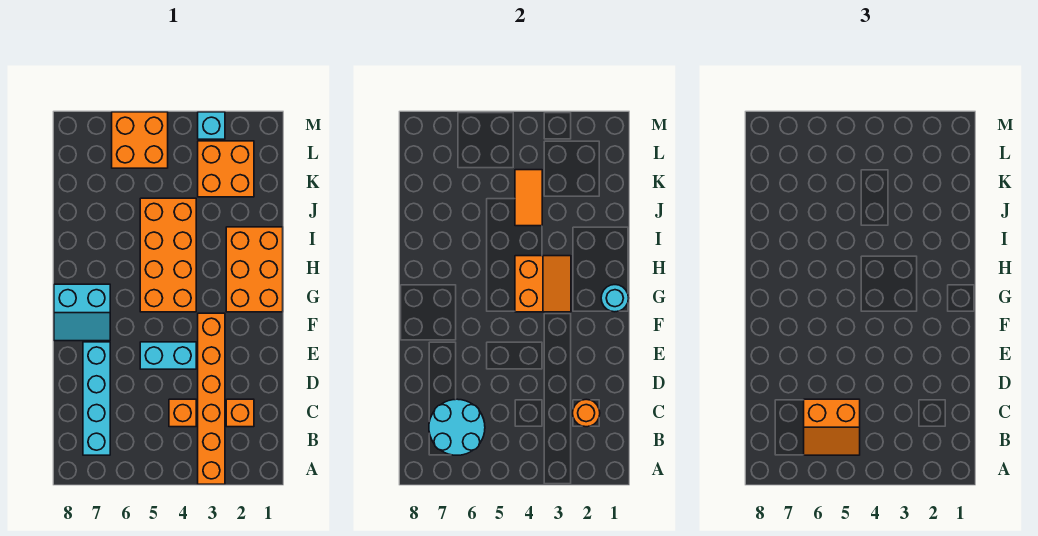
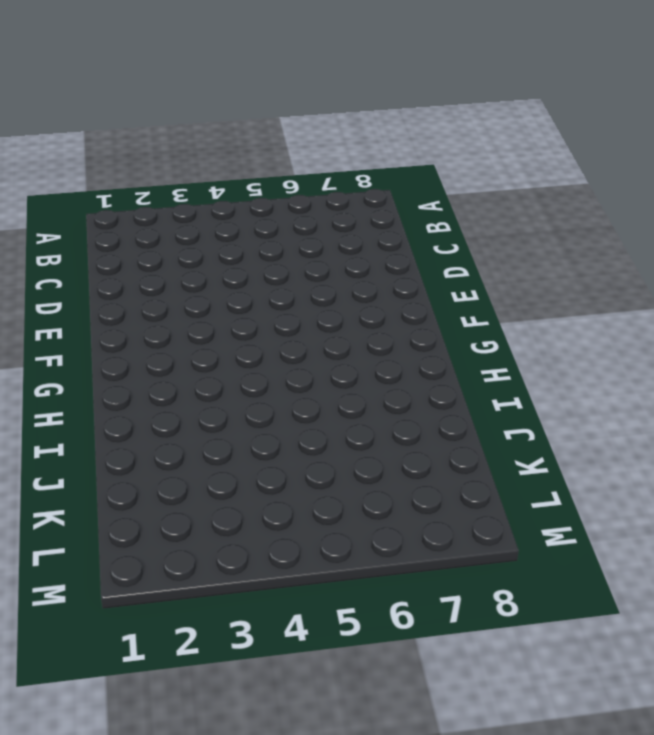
none -> orange brick A3:F3 level 1
none -> cyan brick B7:E7 level 1
none -> orange brick C2 level 1

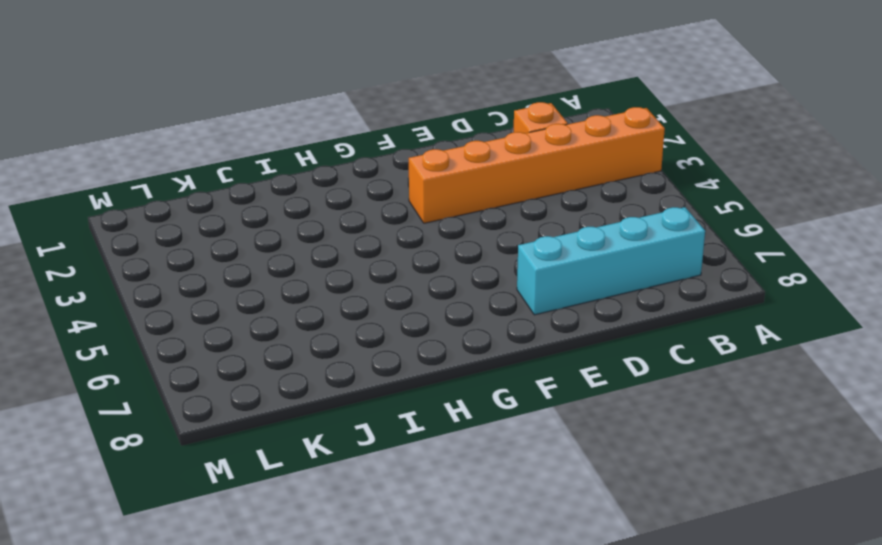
none -> orange brick C4 level 1
none -> cyan brick E4:E5 level 1
none -> cyan slope F7:G8 level 1 top G

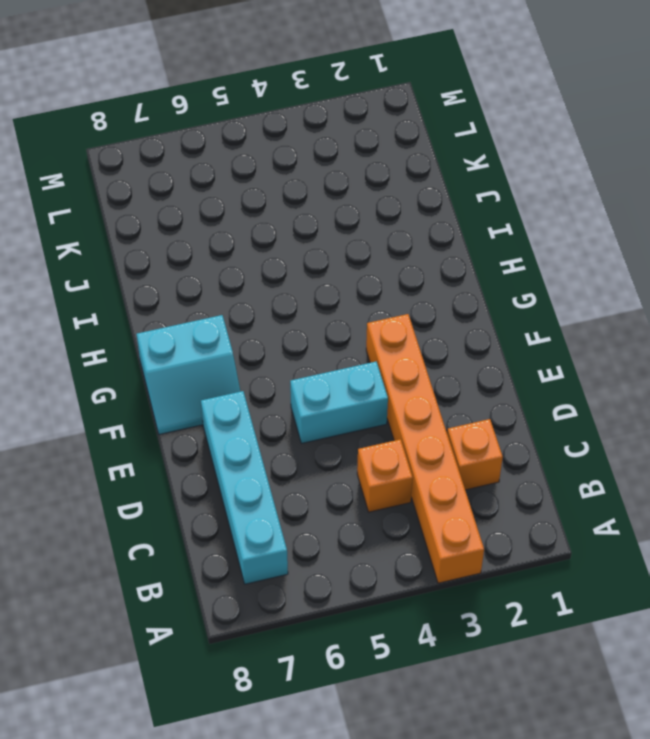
none -> orange brick G1:I2 level 1
none -> orange brick G4:J5 level 1
none -> orange brick K2:L3 level 1

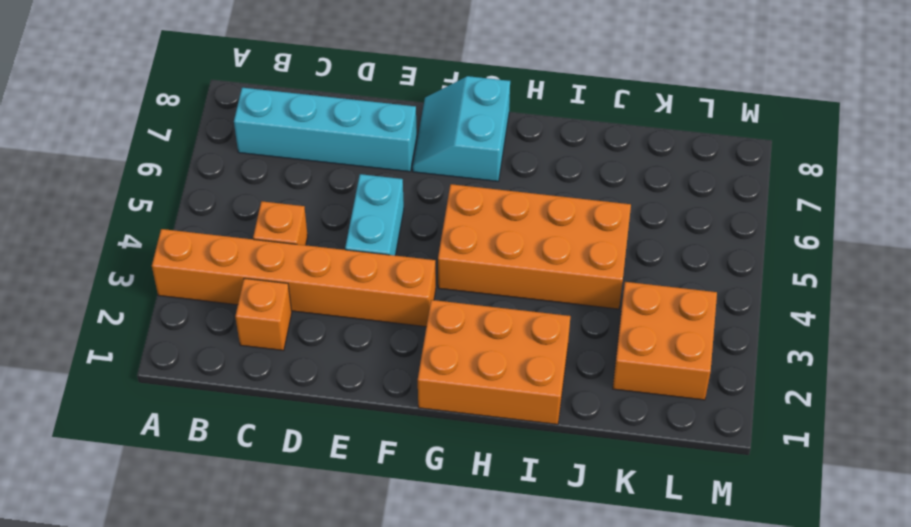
none -> orange brick L5:M6 level 1
none -> cyan brick M3 level 1
none -> cyan round brick B6:C7 level 2

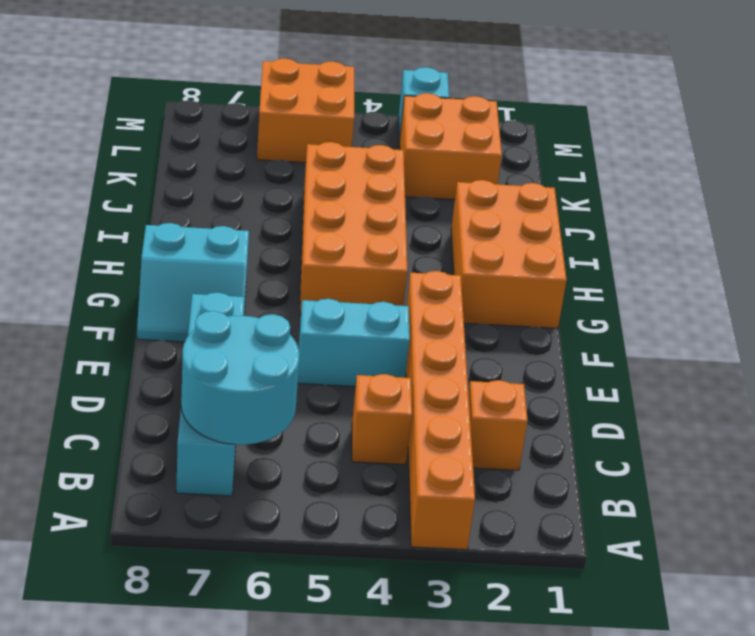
none -> orange round brick C2 level 2
none -> cyan round brick G1 level 2
none -> orange slope G3:H4 level 2 top 4

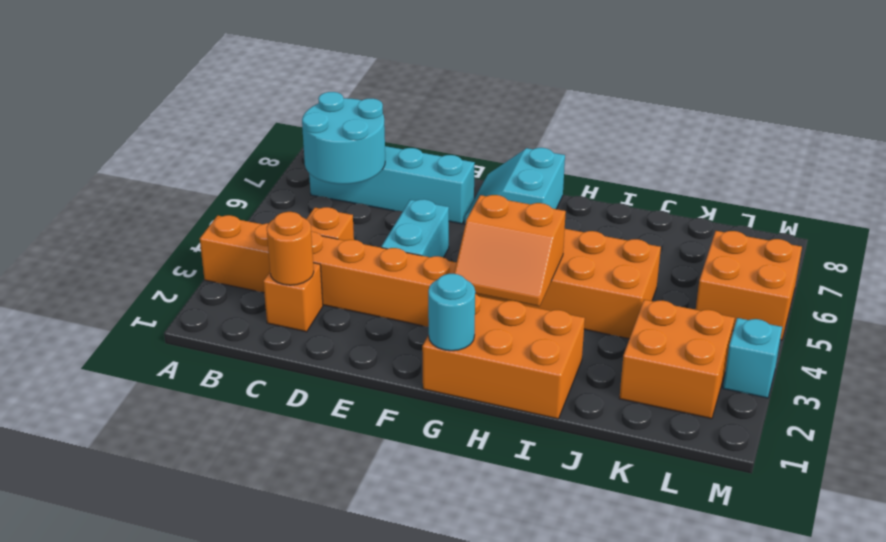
none -> orange tile J4:K4 level 2
none -> orange slope B5:C6 level 3 top C

